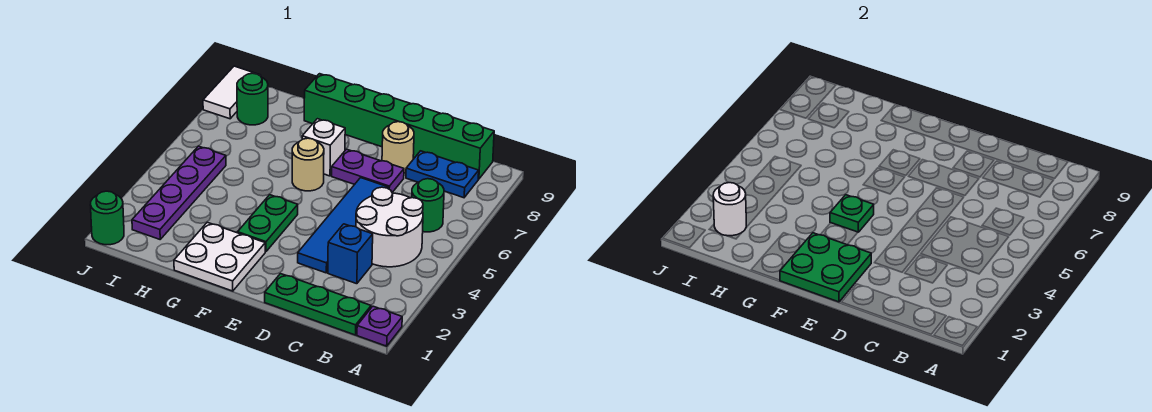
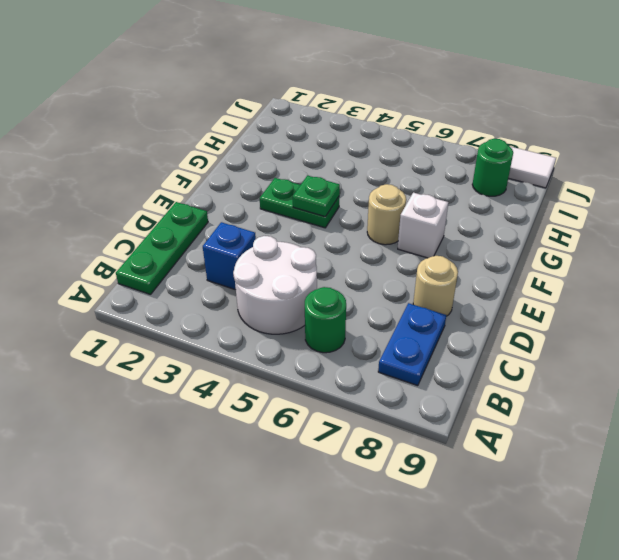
none -> purple plate A1 level 1
none -> green brick B9:G9 level 1
none -> blue tile D3:D6 level 1

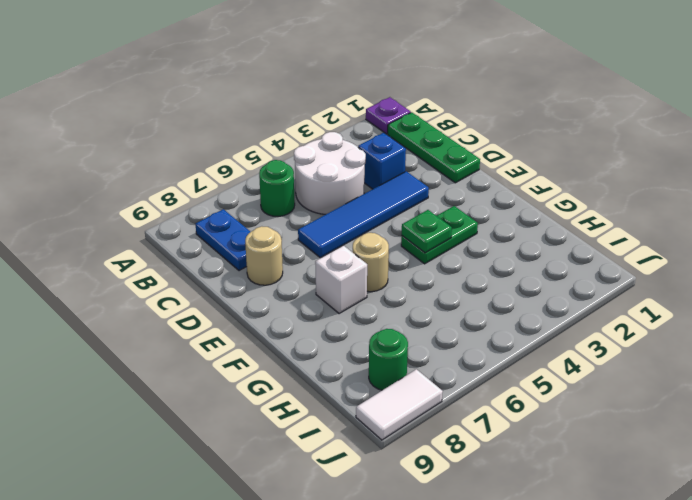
none -> green brick B9:G9 level 1
none -> purple plate D7:E7 level 1
none -> white plate F1:G2 level 1

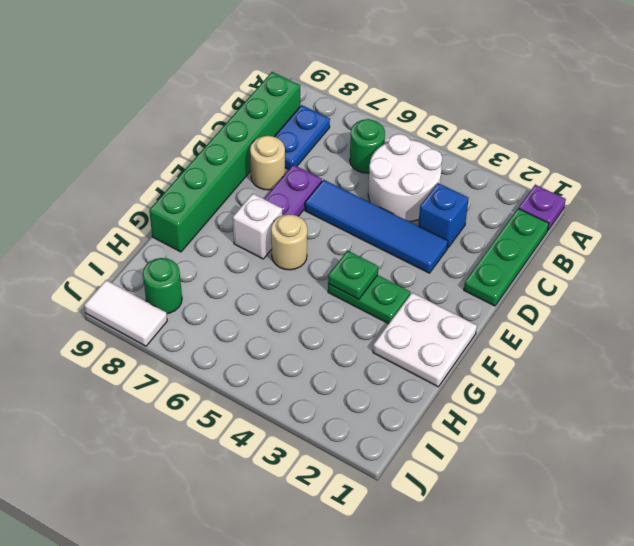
none -> purple plate I2:I5 level 1
none -> green round brick J1 level 1
none -> green plate E1:F2 level 2

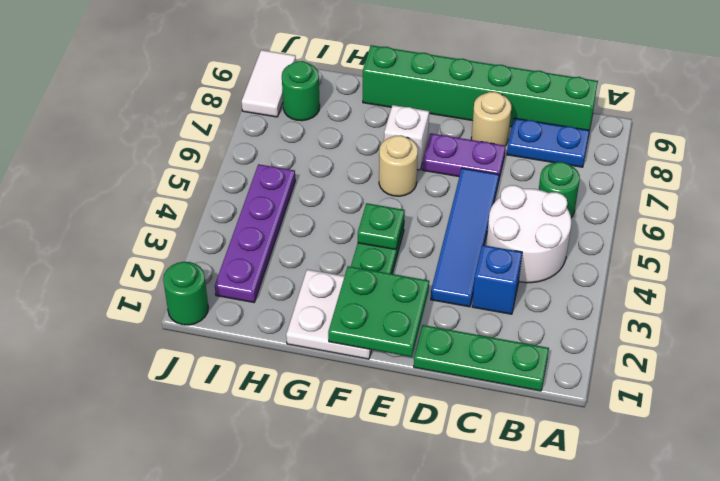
none -> purple plate A1 level 1
none -> white round brick I2 level 2

